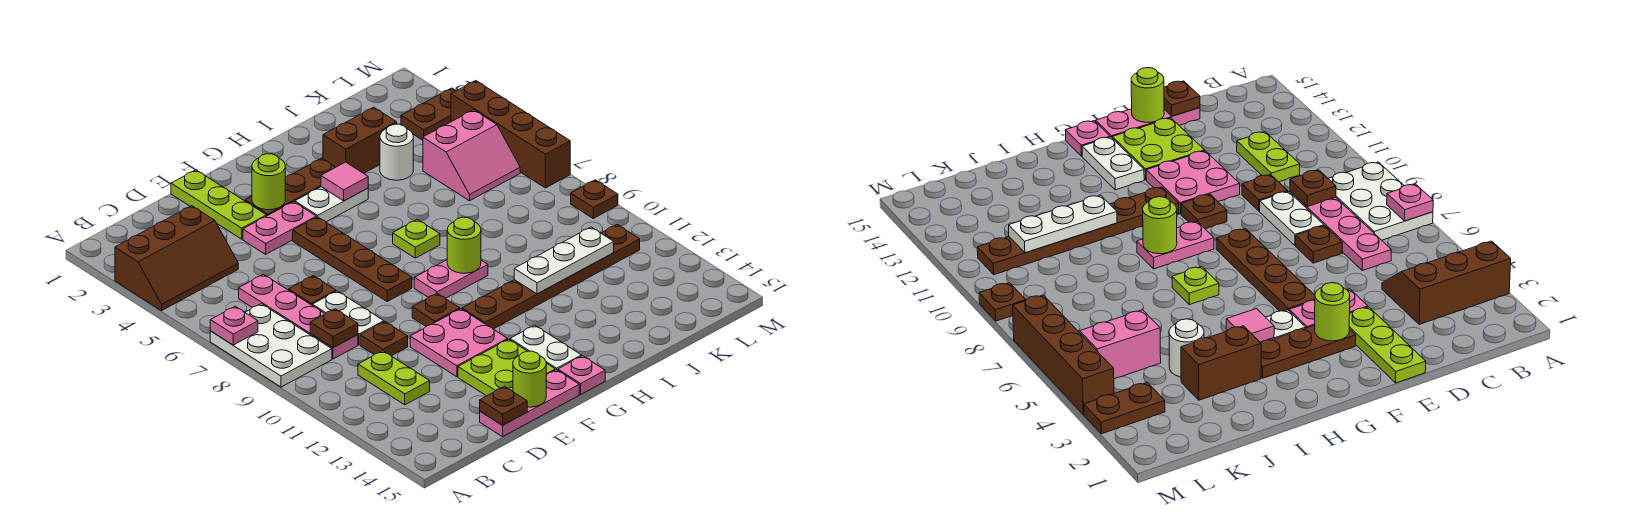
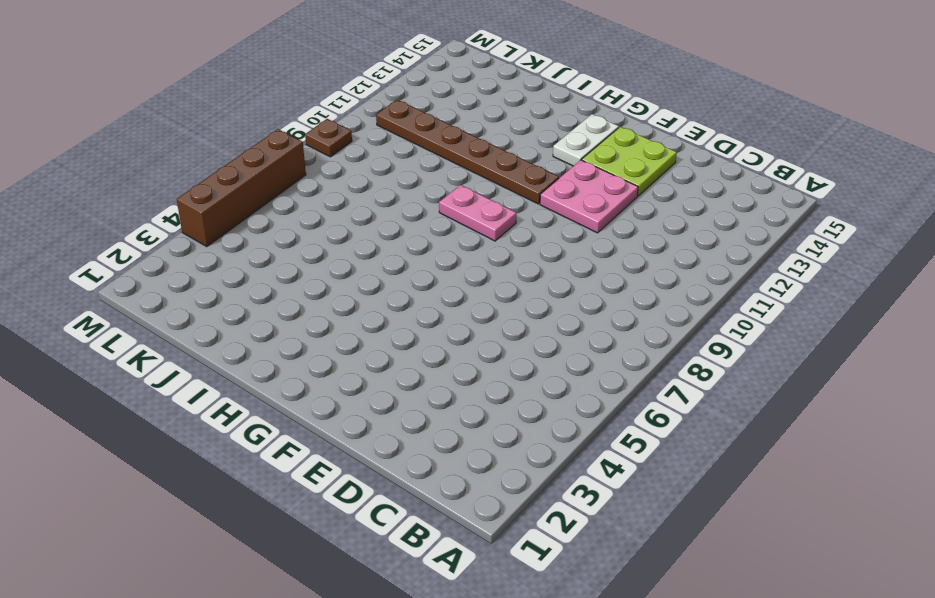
none -> brown slope A3:C4 level 1 top 3
none -> white plate A7:B9 level 1
none -> pink plate C6:C9 level 1
none -> lime plate C11:C12 level 1

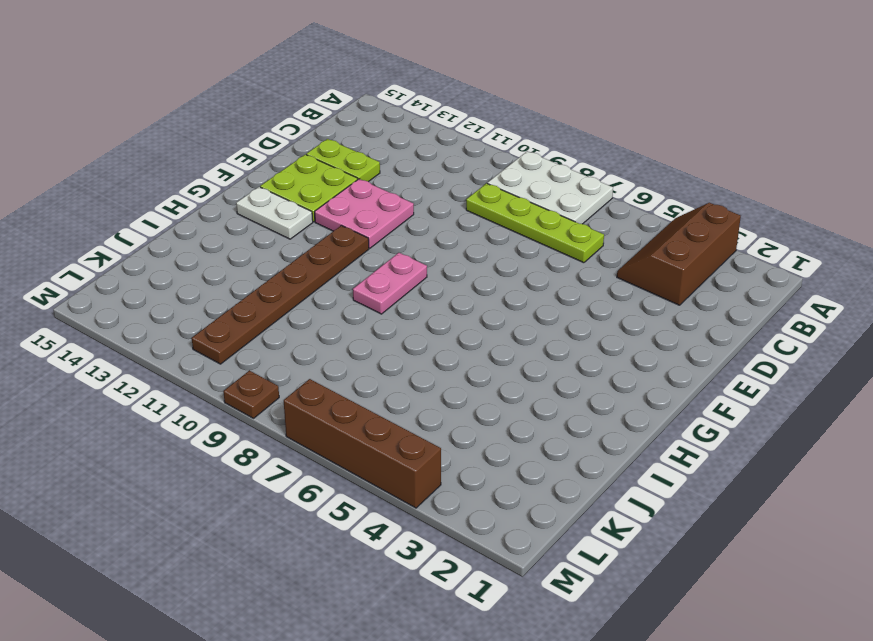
lime plate C6:C9 level 1 -> pink plate C6:C9 level 1
lime plate D13:D14 level 1 -> lime plate C11:C12 level 1
none -> brown plate D7 level 1
none -> white plate D8:D9 level 1
none -> brown plate D10 level 1
none -> pink plate D15:F15 level 1

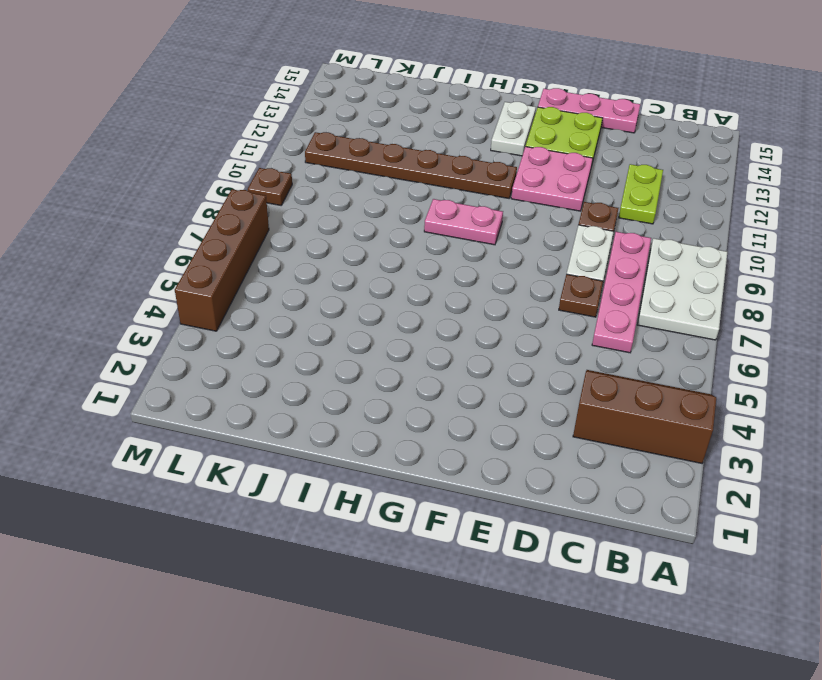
none -> lime plate E1:E3 level 1
none -> pink plate E4:F4 level 1
none -> brown plate F3:H3 level 1
none -> brown plate F5:F8 level 1

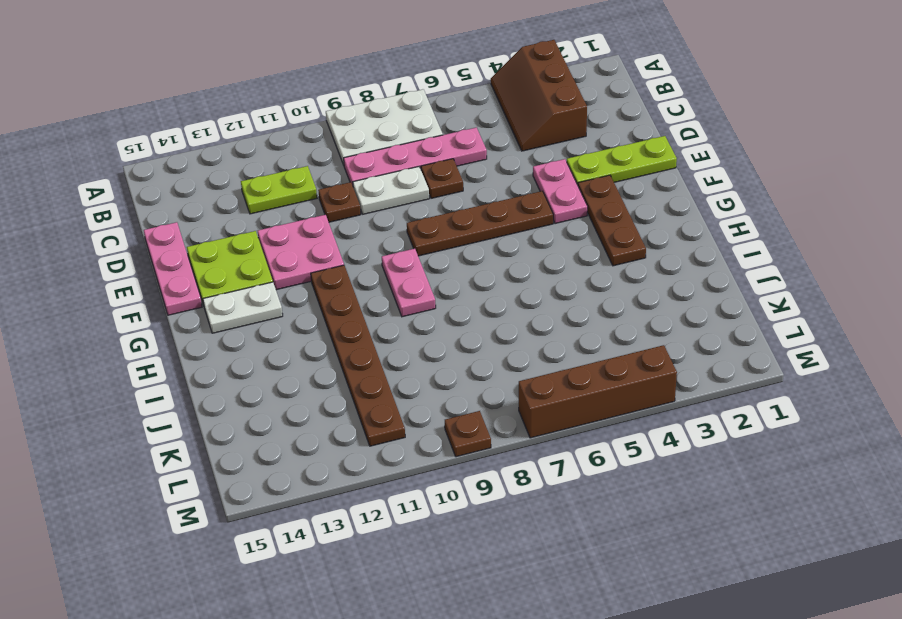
none -> brown plate F10 level 1
none -> white plate G4:H4 level 1
none -> pink plate G15 level 1
none -> lime plate H7 level 1

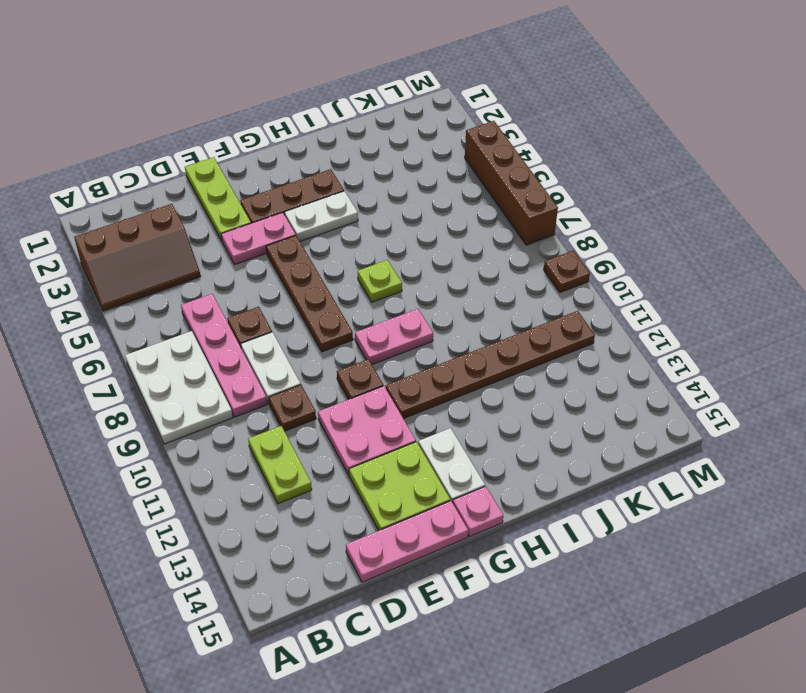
none -> brown brick I3:J3 level 1
none -> white round brick J4 level 1
none -> pink slope K5:L6 level 1 top 5
none -> brown plate L3:M3 level 1

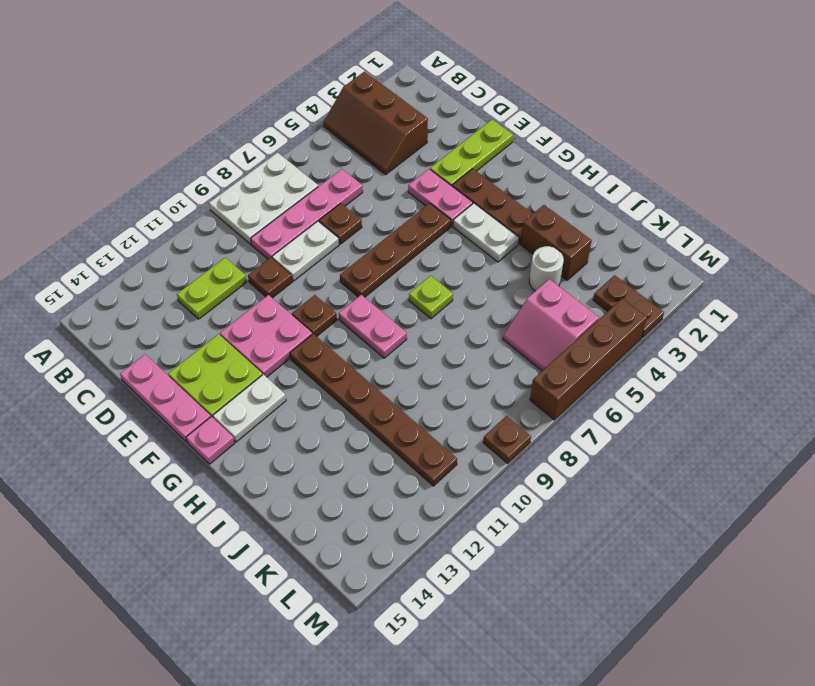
none -> pink plate A7 level 2
none -> brown plate C9 level 2
none -> brown plate D15 level 2
none -> lime round brick E15 level 2

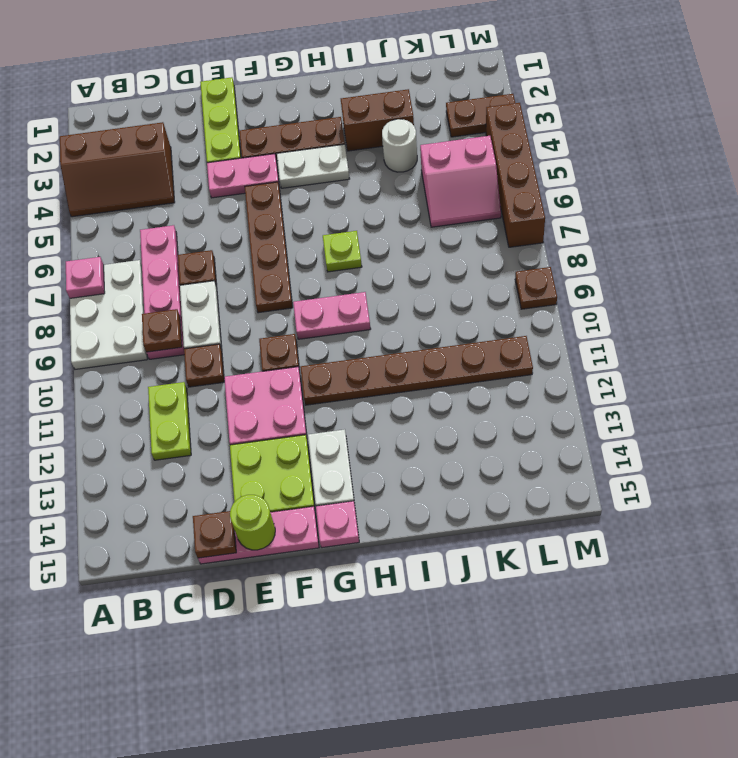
none -> lime round brick F3 level 2
none -> pink tile H4 level 2
none -> lime round brick H9 level 2
none -> white plate I11:K11 level 2

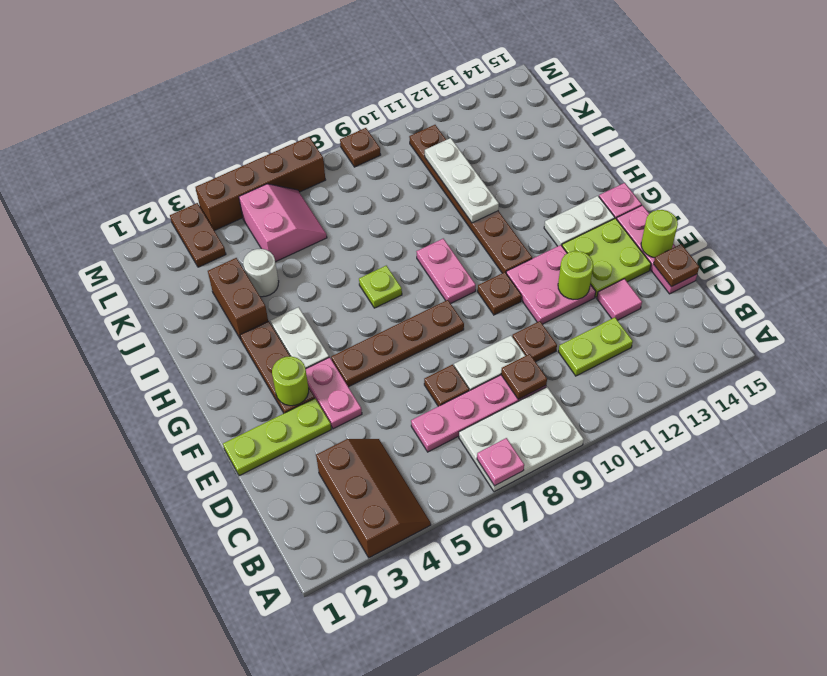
pink tile D13 level 1 -> pink tile H4 level 2
lime round brick E12 level 2 -> lime round brick H9 level 2

